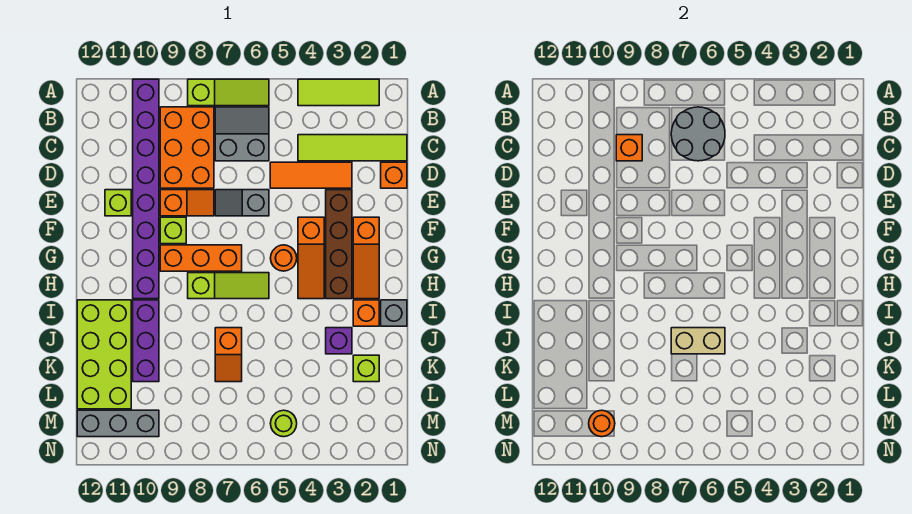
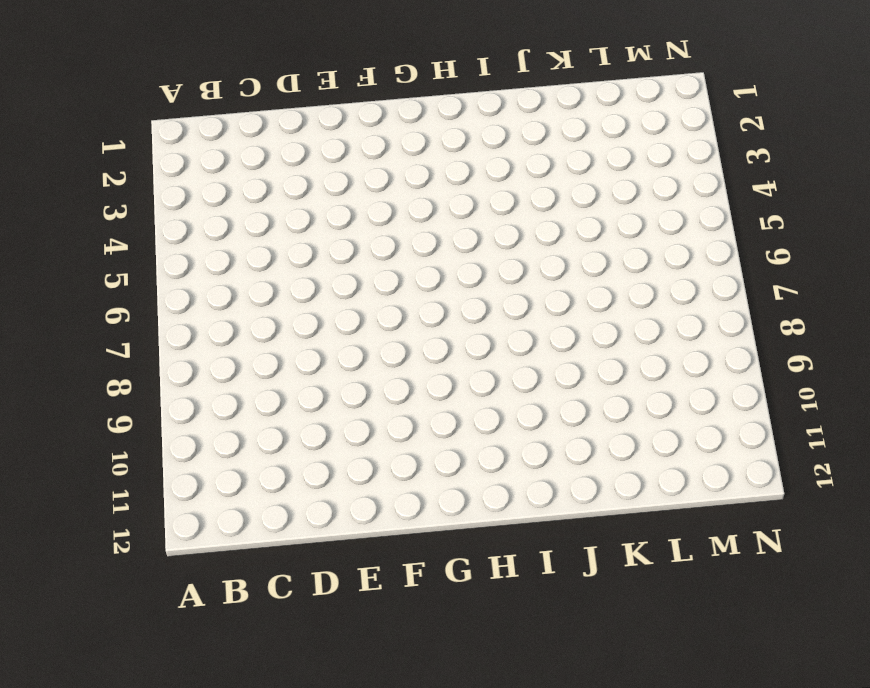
none -> lime tile A2:A4 level 1
none -> lime slope A6:A8 level 1 top 8
none -> purple brick A10:H10 level 1
none -> grey slope B6:C7 level 1 top C

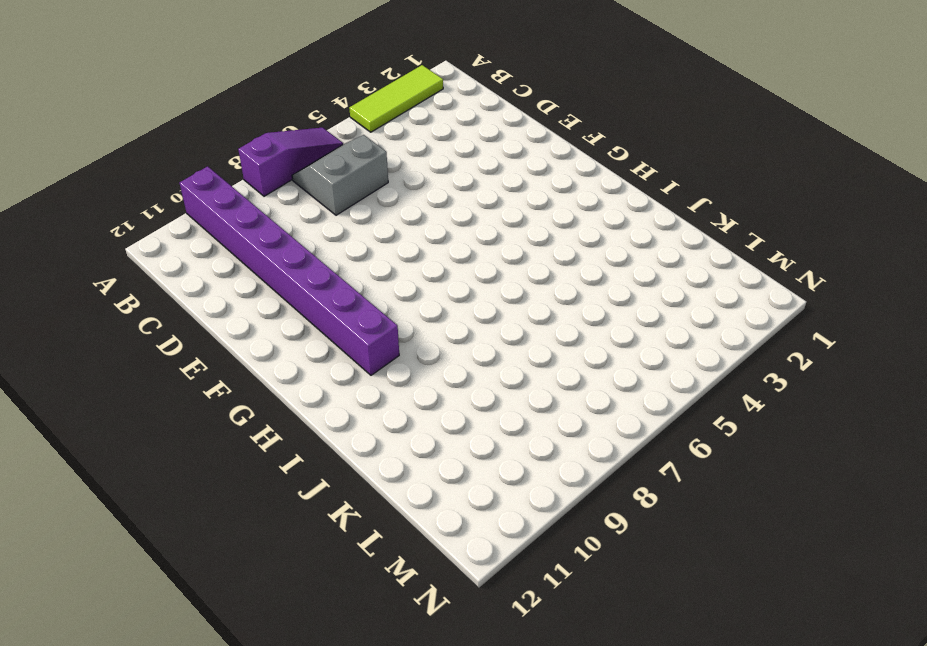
purple slope A6:A8 level 1 top 8 -> lime slope A6:A8 level 1 top 8
none -> orange brick B8:D9 level 1
none -> lime tile C1:C4 level 1
none -> orange brick D1 level 1
none -> orange tile D3:D5 level 1

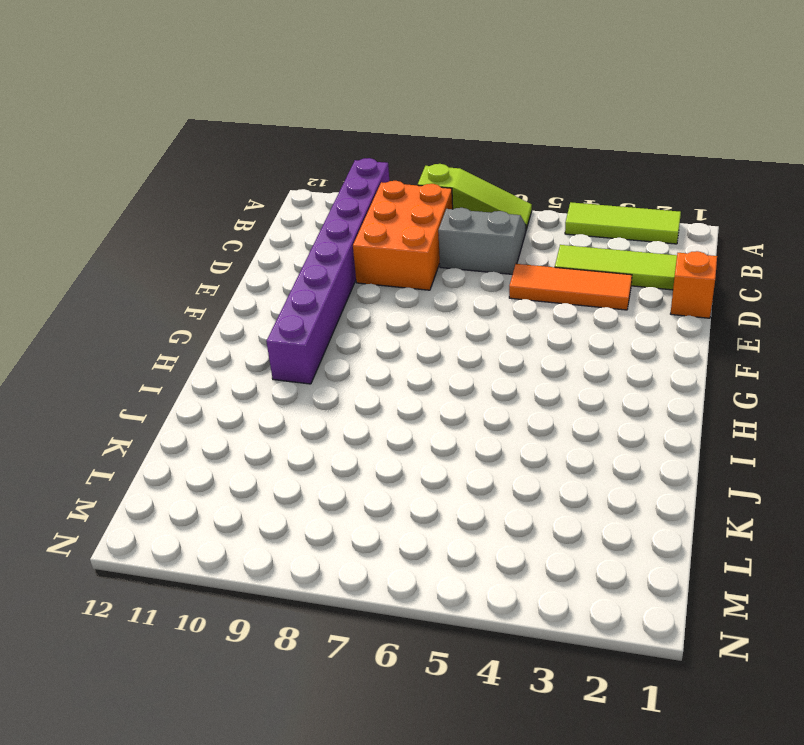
none -> brown brick E3:H3 level 1
none -> grey slope E6:E7 level 1 top 6
none -> orange slope E8:E9 level 1 top 9
none -> lime brick E11 level 1

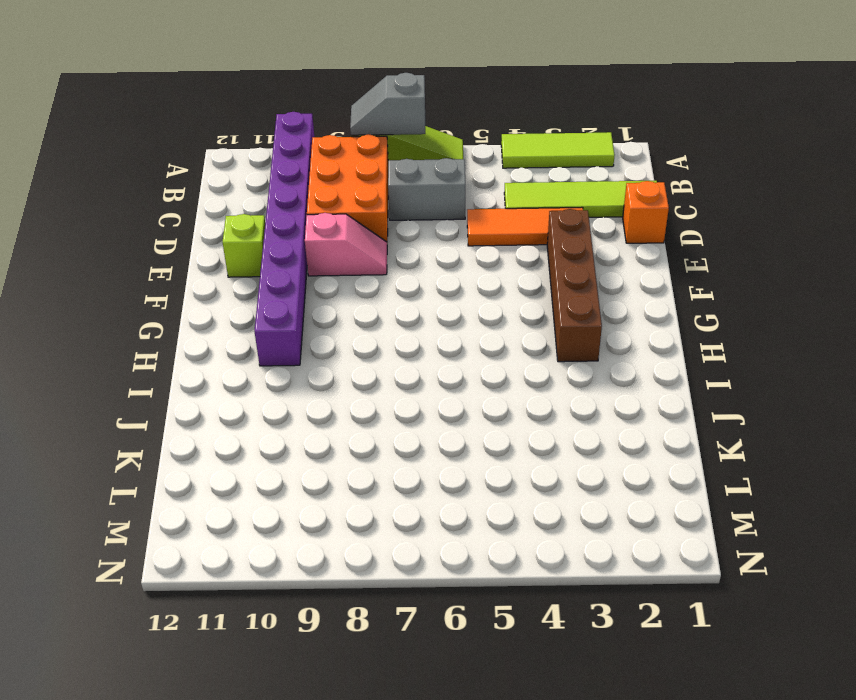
grey slope A7:A8 level 2 top 7 -> grey slope E6:E7 level 1 top 6
pink slope E8:E9 level 1 top 9 -> orange slope E8:E9 level 1 top 9
none -> orange slope F2:H2 level 1 top F
none -> orange slope F4:H4 level 1 top F
none -> lime brick F9 level 1
none -> orange round brick G5 level 1

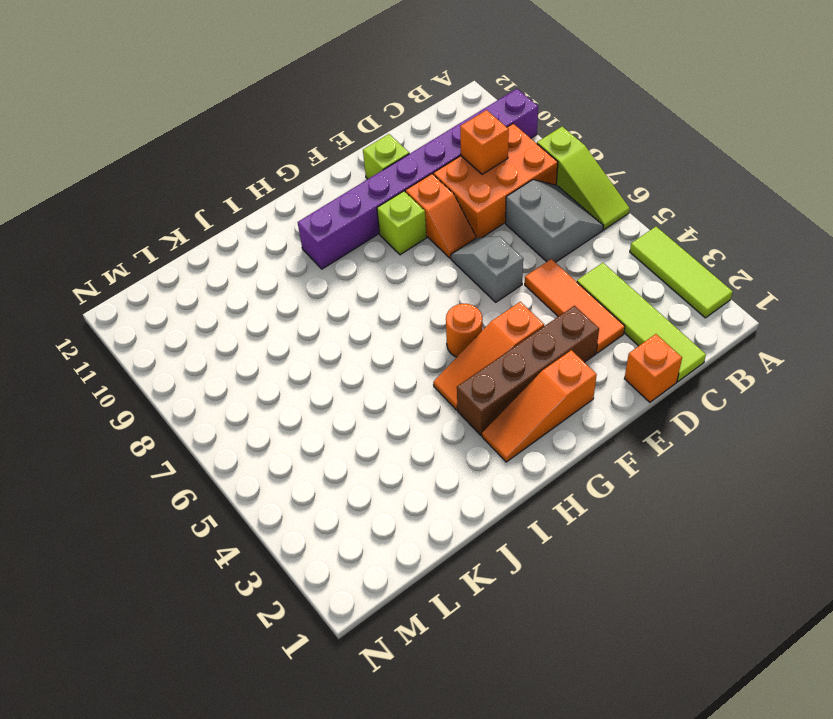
none -> orange brick G7:G9 level 1
none -> lime slope H6:H8 level 1 top 8
none -> grey brick I1 level 1
none -> orange brick I2 level 1

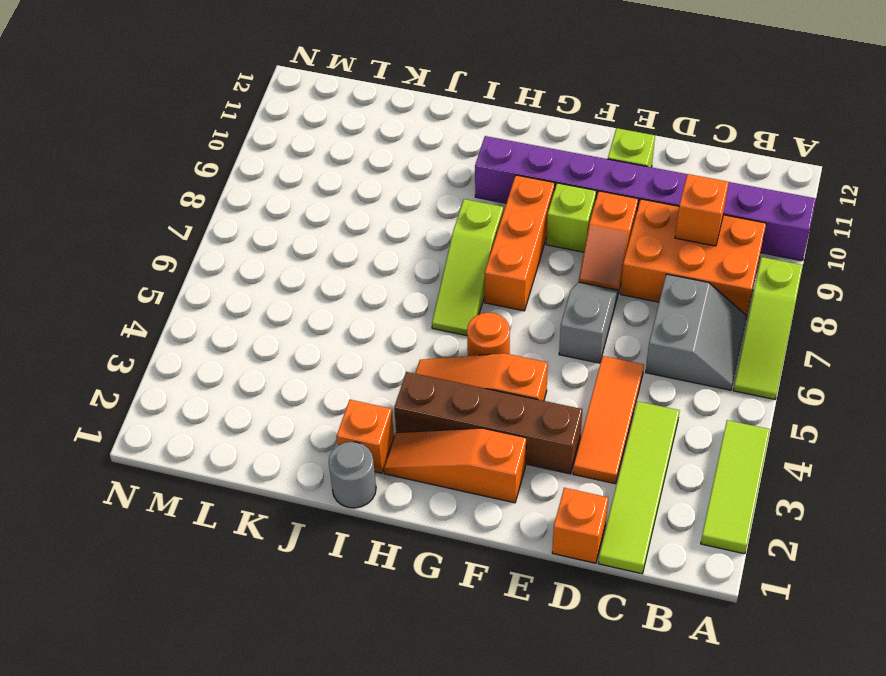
grey round brick I1 level 1 -> grey brick I1 level 1
none -> purple brick I10:K10 level 1
none -> lime brick I11:L12 level 1
none -> purple brick J3 level 1
none -> orange slope J7:K7 level 1 top J

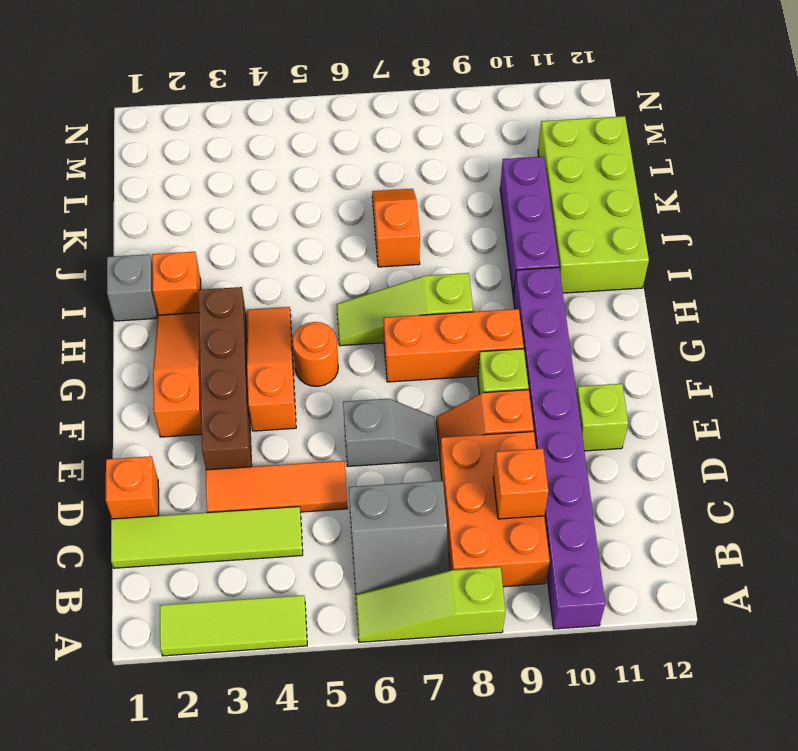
none -> purple brick J3 level 1
none -> lime brick K2 level 1
none -> lime round brick M5 level 1
none -> grey brick M10:M12 level 1

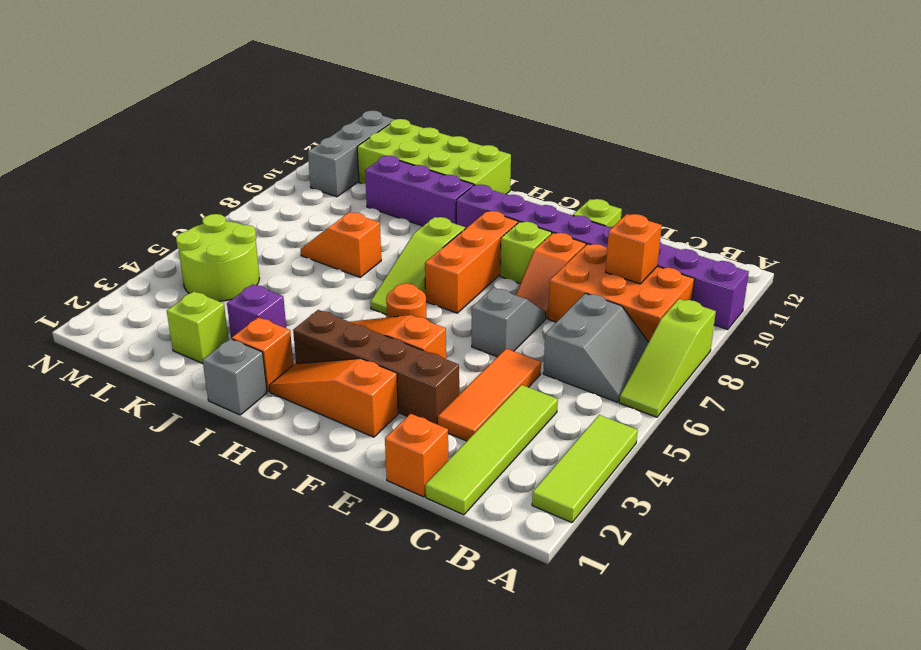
lime round brick L4:M5 level 1 -> lime round brick M5 level 1
none -> grey round brick B6:C7 level 2
none -> tan brick J6:J7 level 2
none -> orange round brick M10 level 2

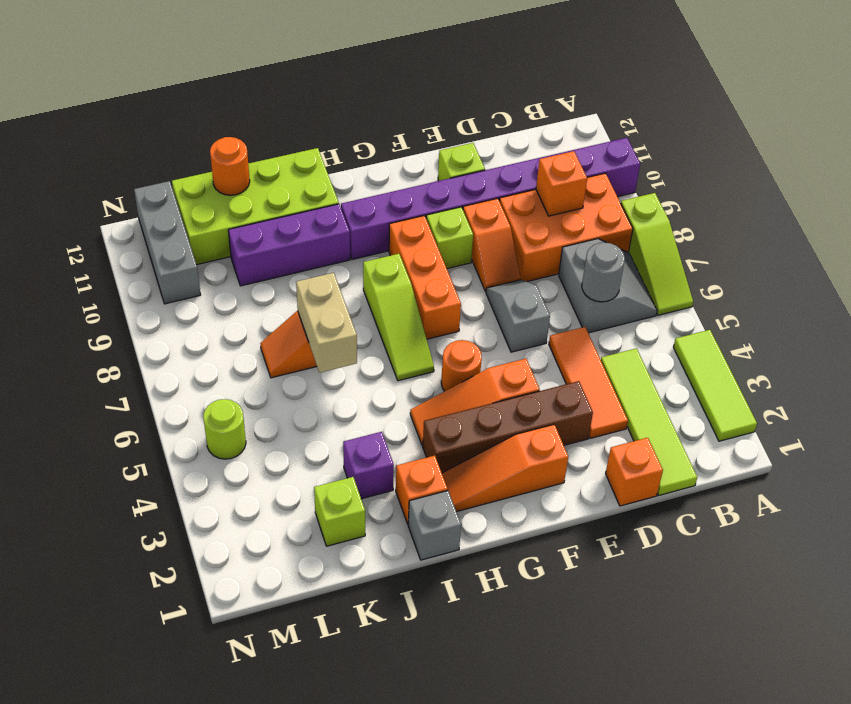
grey round brick C6 level 2 -> grey round brick B6:C7 level 2
orange round brick K12 level 2 -> orange round brick M10 level 2

